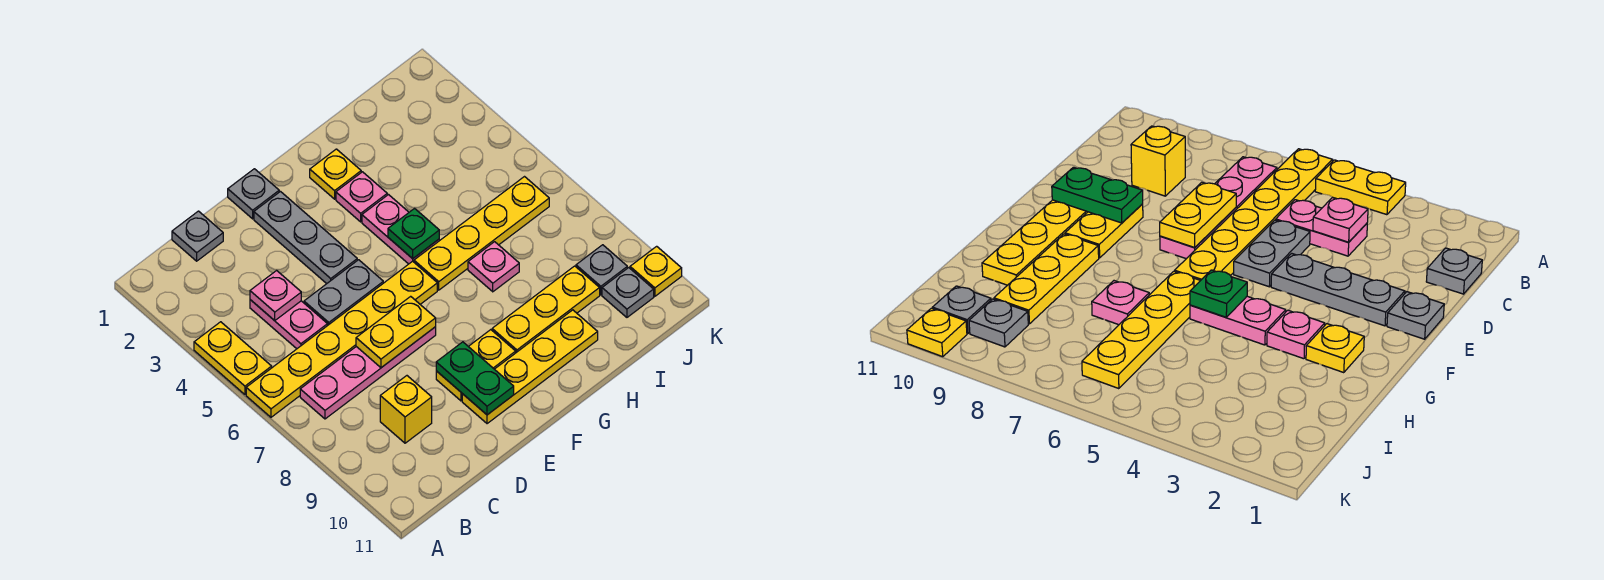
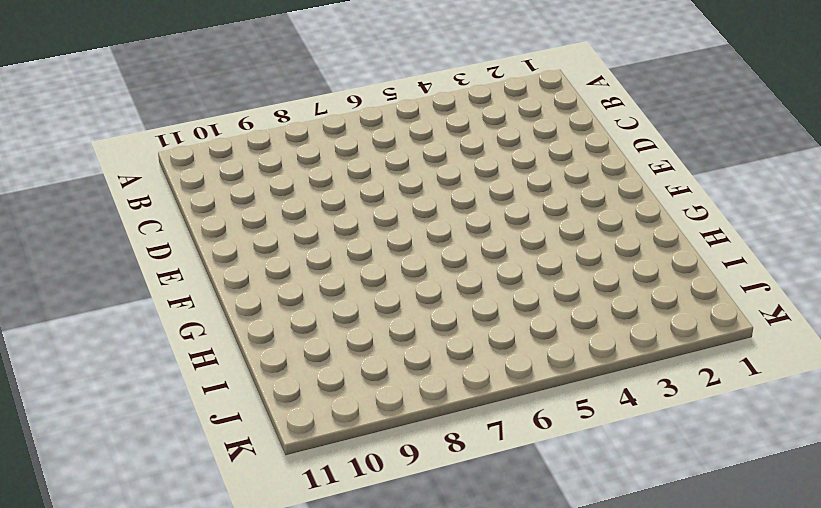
none -> yellow plate A4:A5 level 1
none -> yellow plate A6:F6 level 1
none -> pink plate B7:E7 level 1

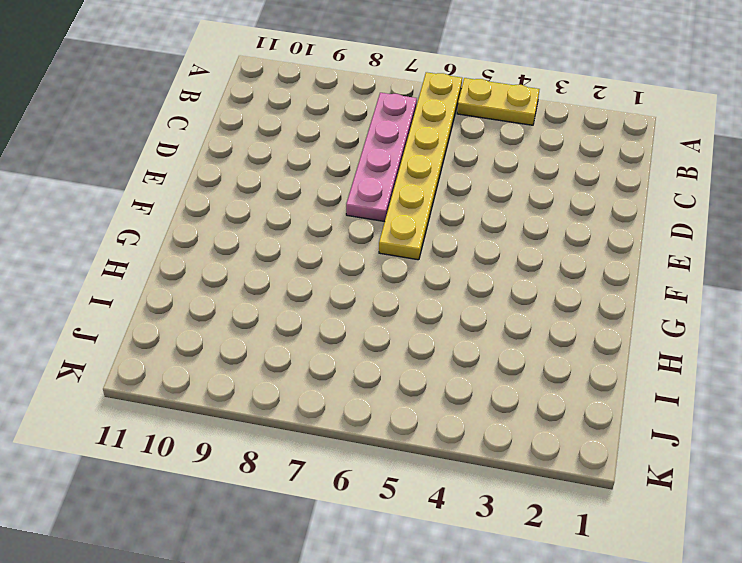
none -> grey plate C1 level 1
none -> pink plate C4:C5 level 1
none -> yellow brick C9 level 1

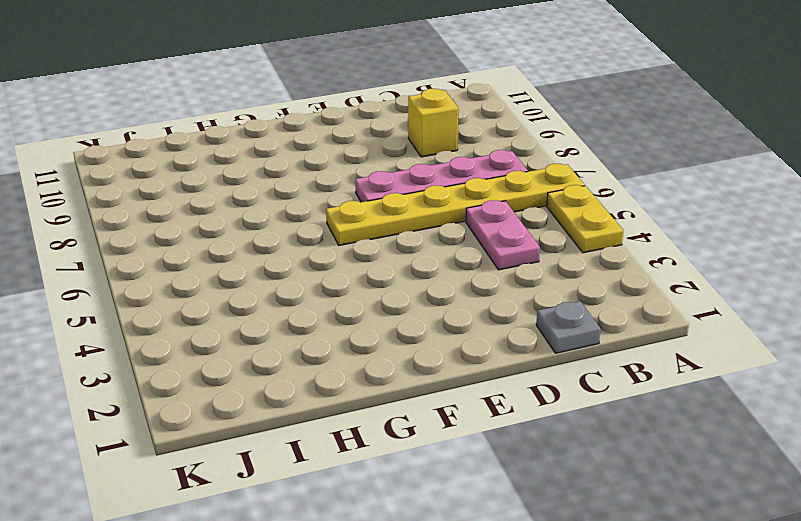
none -> grey plate D5:E5 level 1
none -> grey plate E1 level 1
none -> grey plate E2:E4 level 1

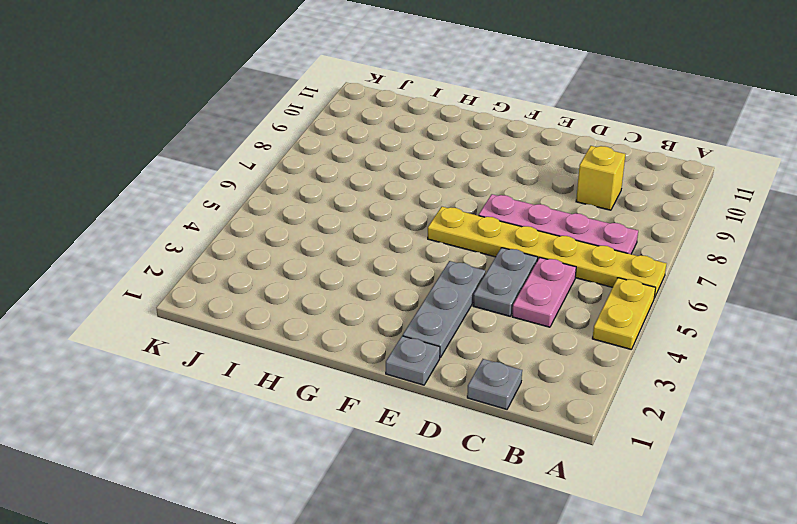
grey plate D4:D5 level 1 -> grey plate D5:E5 level 1
none -> yellow plate E9:F9 level 1
none -> yellow plate E10:H10 level 1
none -> yellow plate G2 level 1

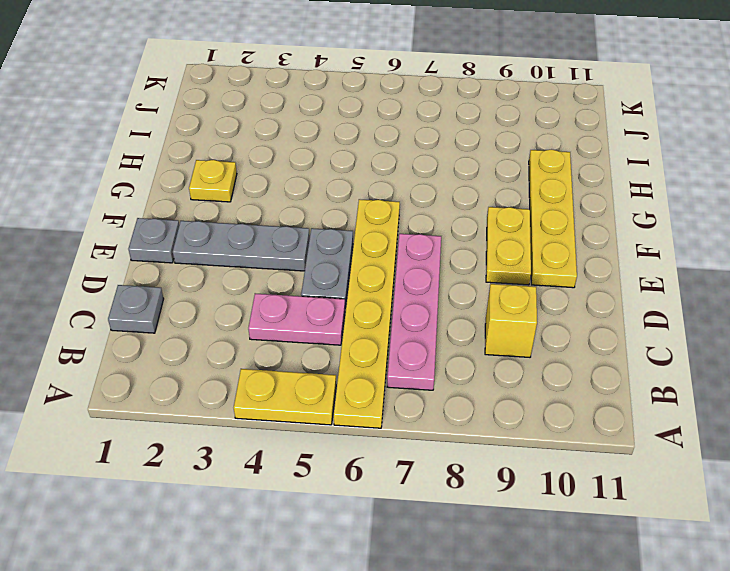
none -> pink plate G3 level 1
none -> pink plate G4:G5 level 1
none -> yellow plate G6:J6 level 1

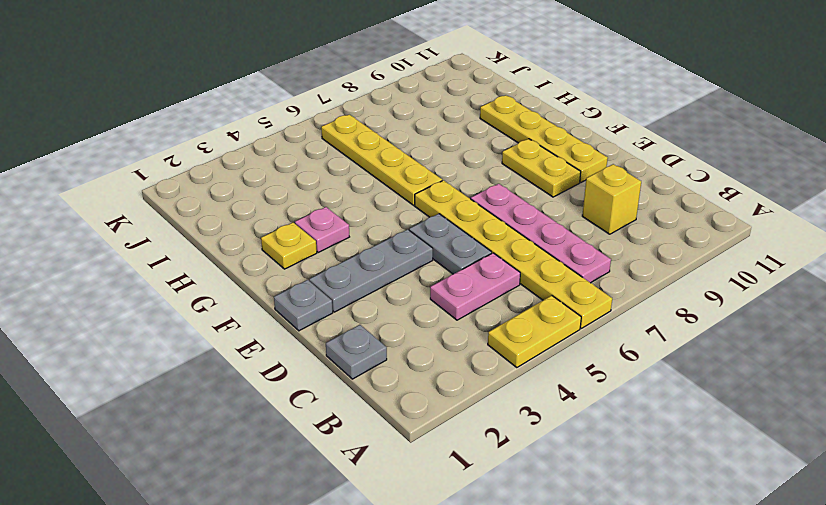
none -> pink plate G4:G5 level 1
none -> yellow plate G9:I9 level 1
none -> pink plate H7 level 1

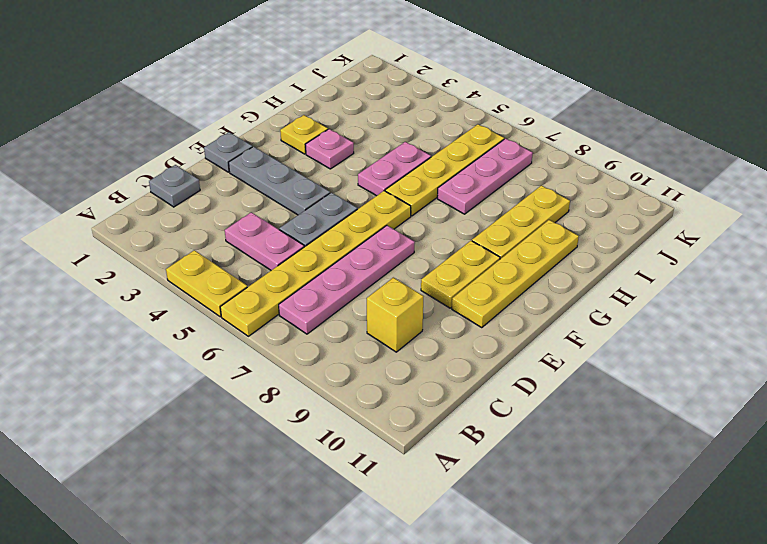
pink plate G5:H5 level 1 -> pink plate G4:G5 level 1
pink plate H7:J7 level 1 -> pink plate H7 level 1
none -> grey plate J9 level 1
none -> grey plate J10 level 1
none -> yellow plate K10 level 1

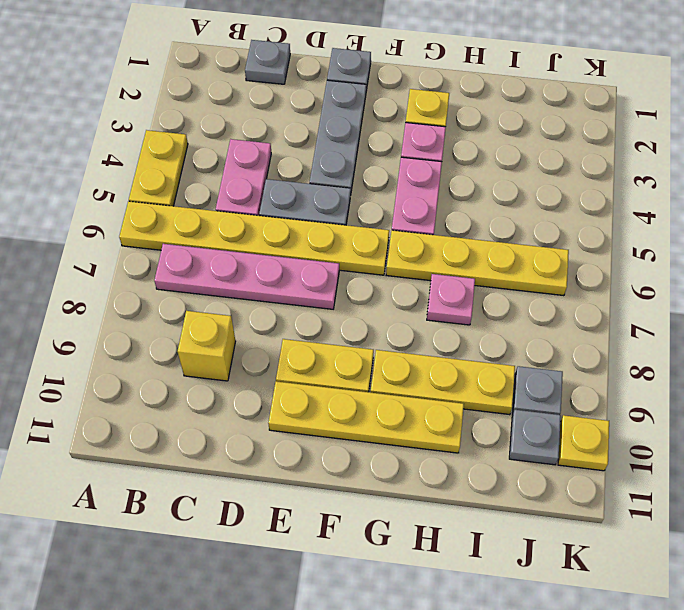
none -> pink plate C4 level 2
none -> yellow plate D7:E7 level 2
none -> green plate E9:E10 level 2

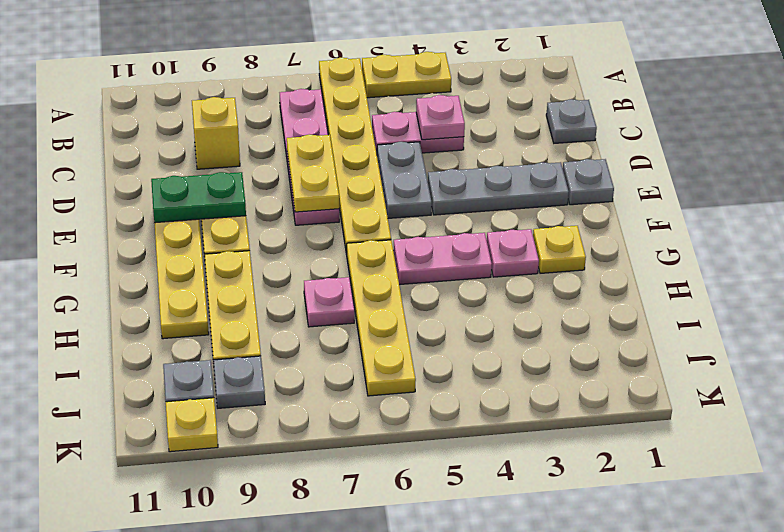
none -> green plate G5 level 2

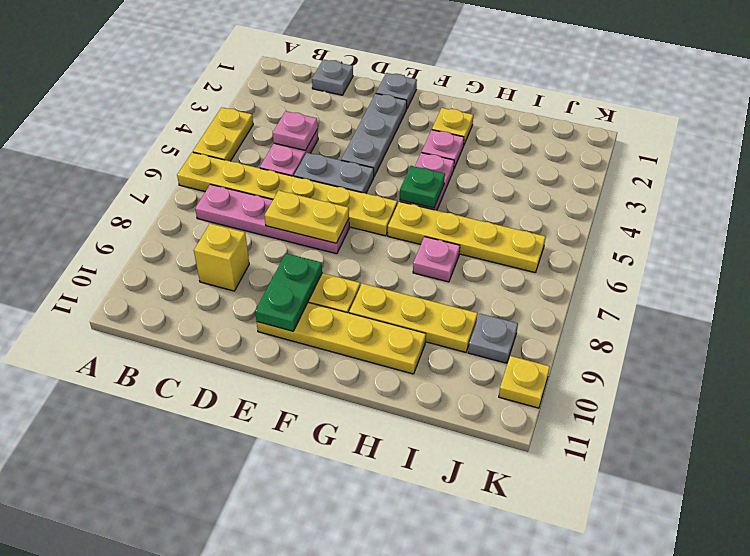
none -> grey plate J10 level 1

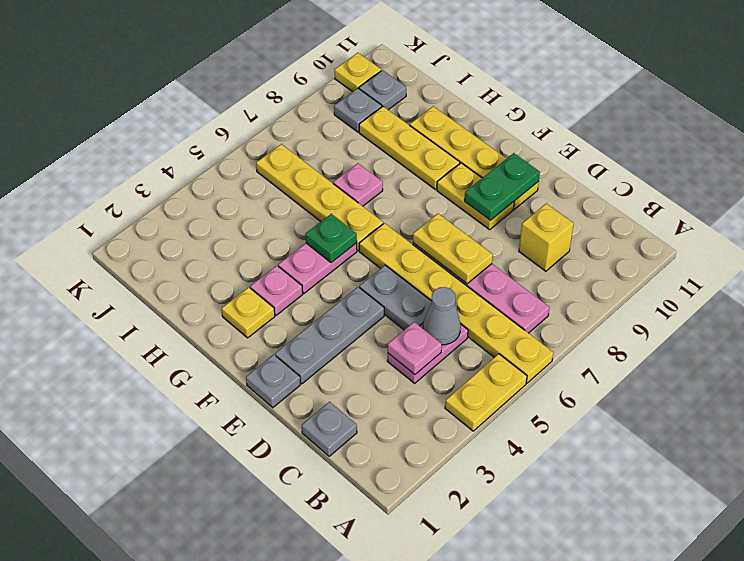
grey cone C5 level 2 -> none

